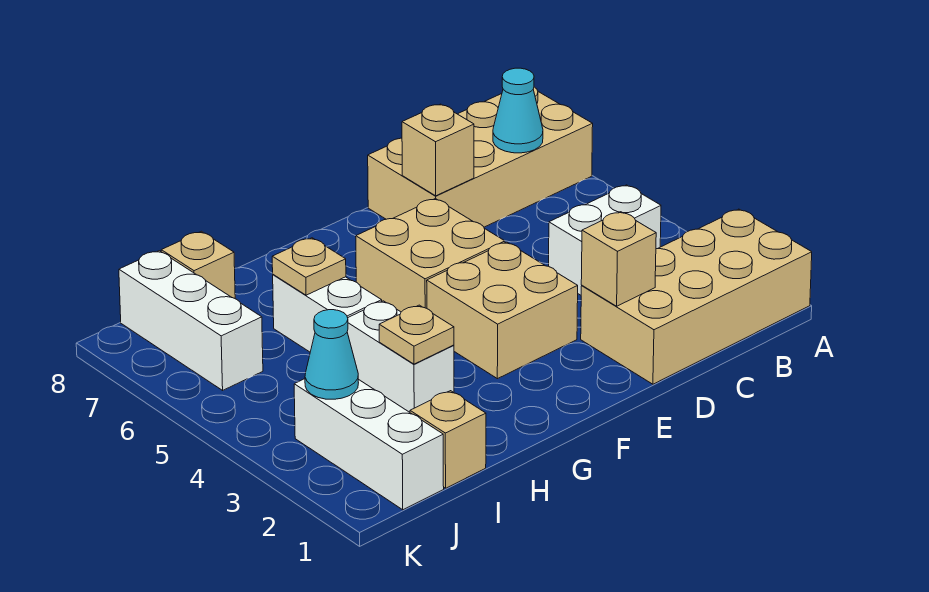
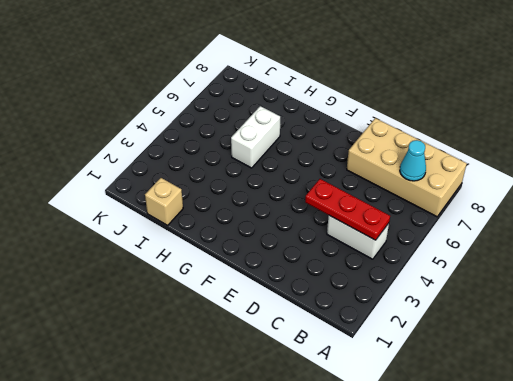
red plate B4:D4 level 2 -> none
none -> tan brick A1:D2 level 1
none -> tan brick E3:F4 level 1
none -> tan brick E5:F6 level 1

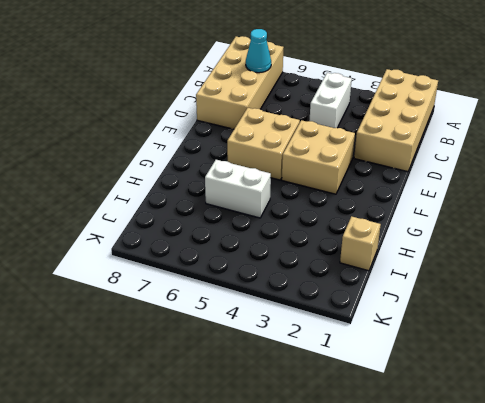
none -> white brick H3:H4 level 1
none -> tan brick I8 level 1
none -> white brick J1:J3 level 1

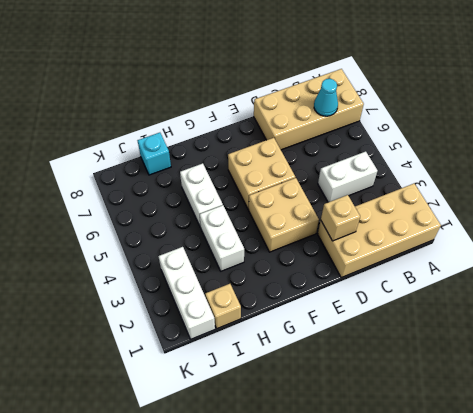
cyan brick I8 level 1 -> tan brick I8 level 1
none -> white brick J6:J8 level 1
none -> tan brick D7 level 2
none -> tan plate H3 level 2

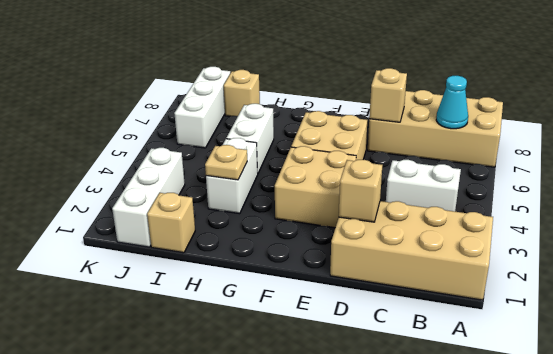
none -> tan plate H6 level 2
none -> cyan cone J3 level 2

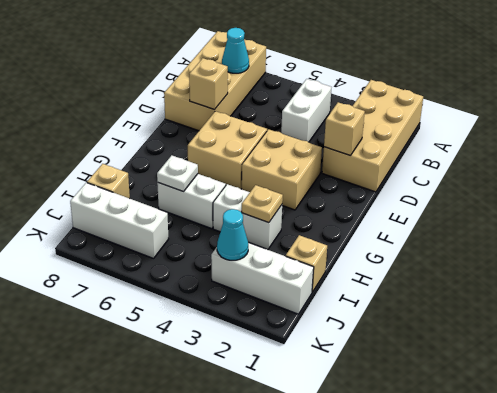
white plate H6 level 2 -> tan plate H6 level 2

